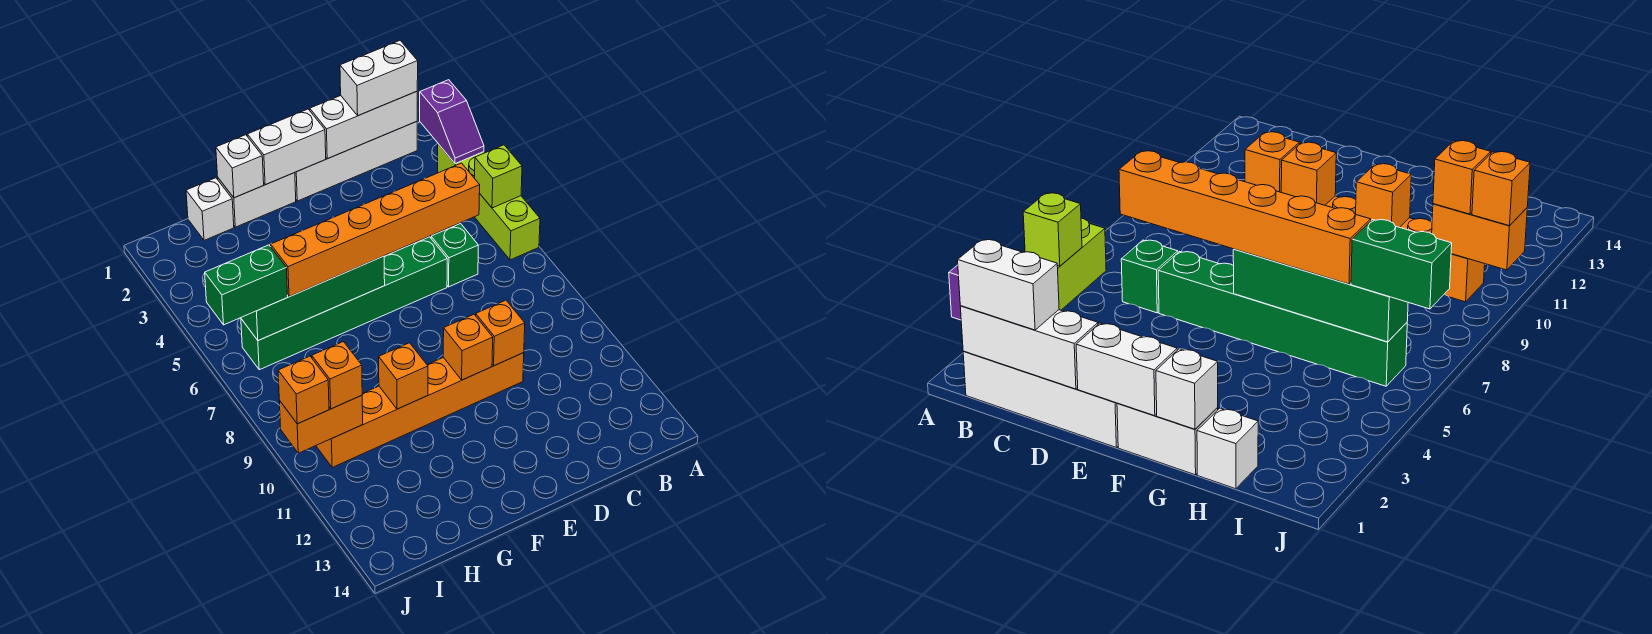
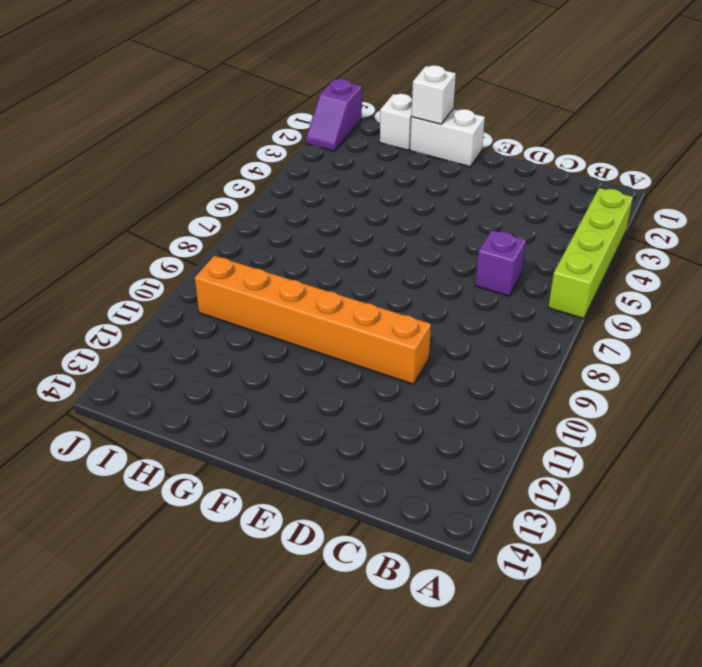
purple brick C6 level 1 -> green brick C6 level 1
purple slope J1:J2 level 1 top 1 -> purple slope A2:A3 level 2 top 2
none -> white brick B1:E1 level 1
none -> green brick D6:I6 level 1
none -> lime brick A5 level 2

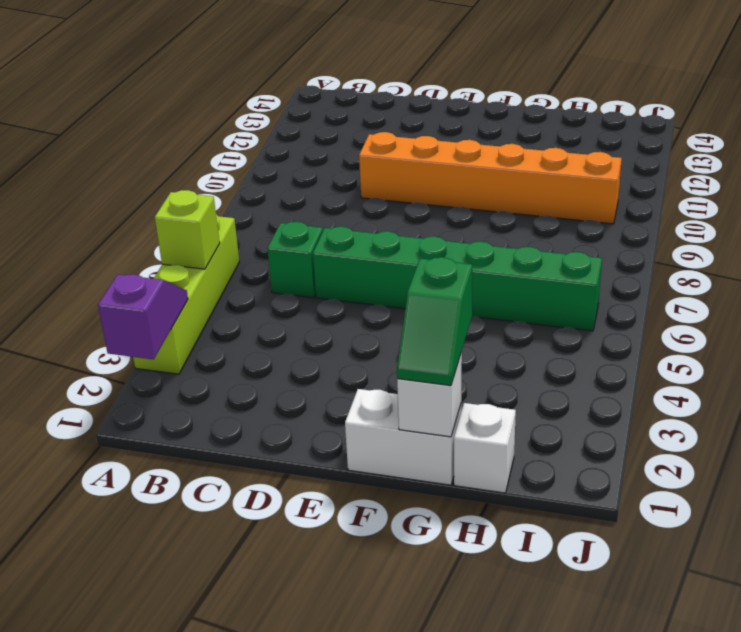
green slope G1:G2 level 3 top 2 -> none
none -> white brick B1:E1 level 1
none -> white brick B1:D1 level 2
none -> orange brick D10 level 2

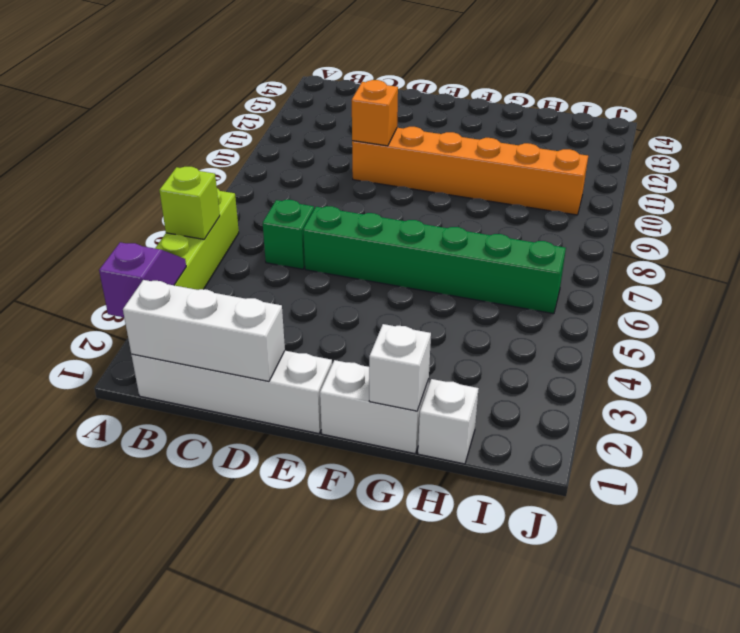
none -> white brick E1:F1 level 2
none -> orange brick E10 level 2
none -> green brick F6:I6 level 2

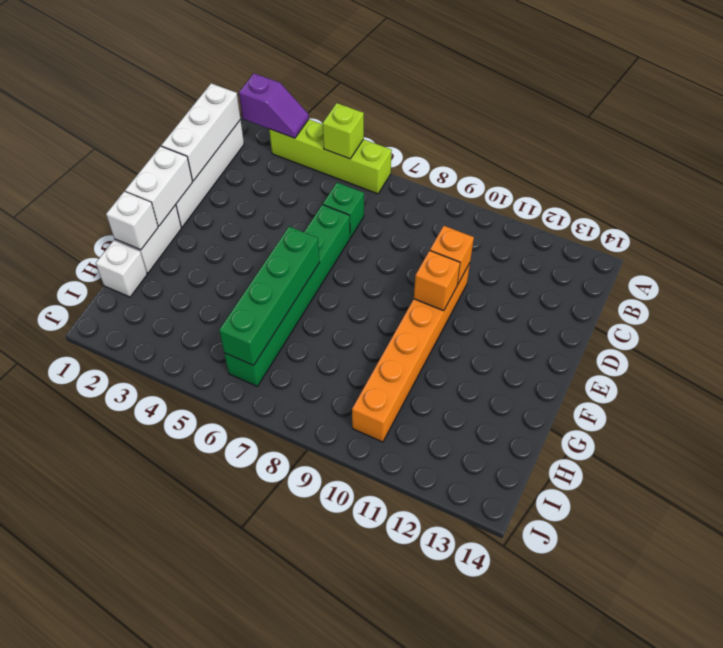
none -> orange brick G10 level 2
none -> orange brick I10:J10 level 2
none -> white brick B1:C1 level 3

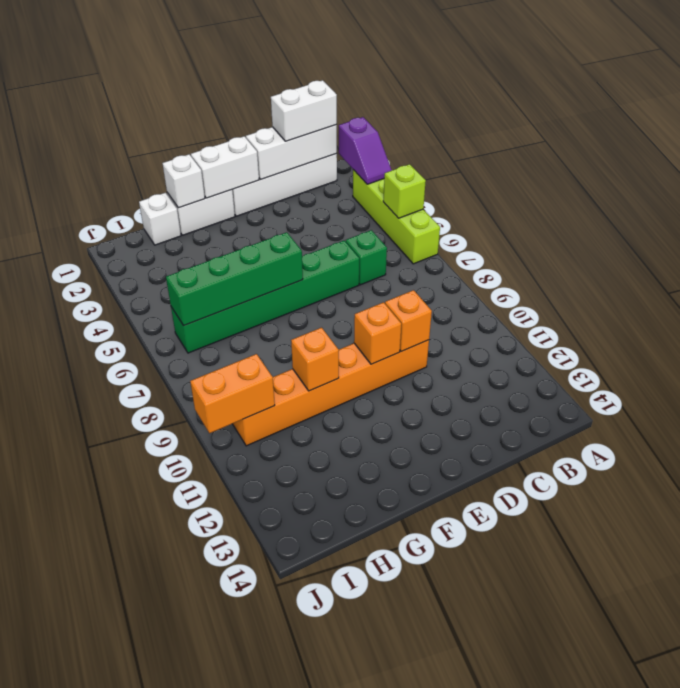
none -> orange brick C6:H6 level 3
none -> green brick I6:J6 level 3
none -> orange brick I10 level 3

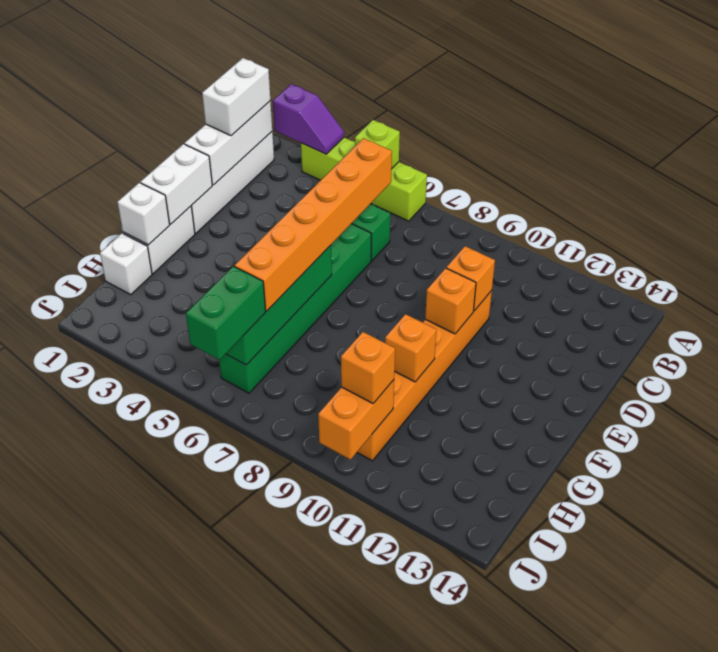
none -> orange brick J10 level 3

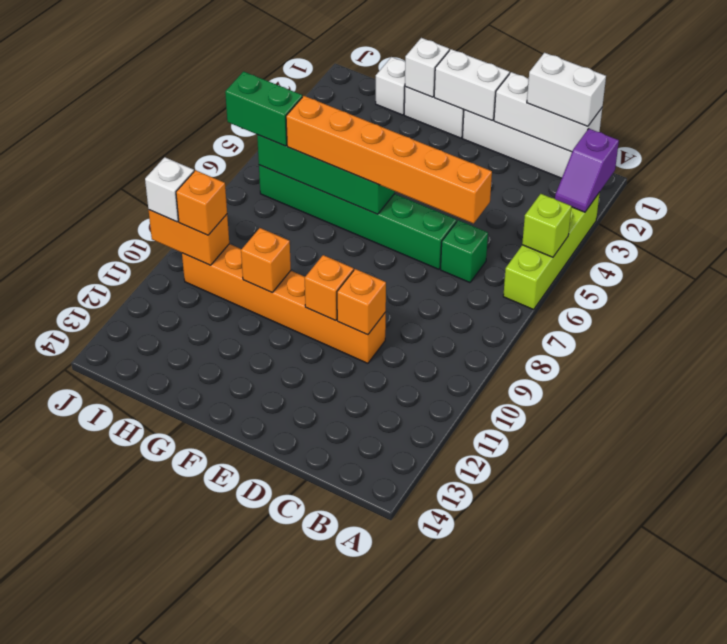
white brick J10 level 3 -> orange brick J10 level 3

